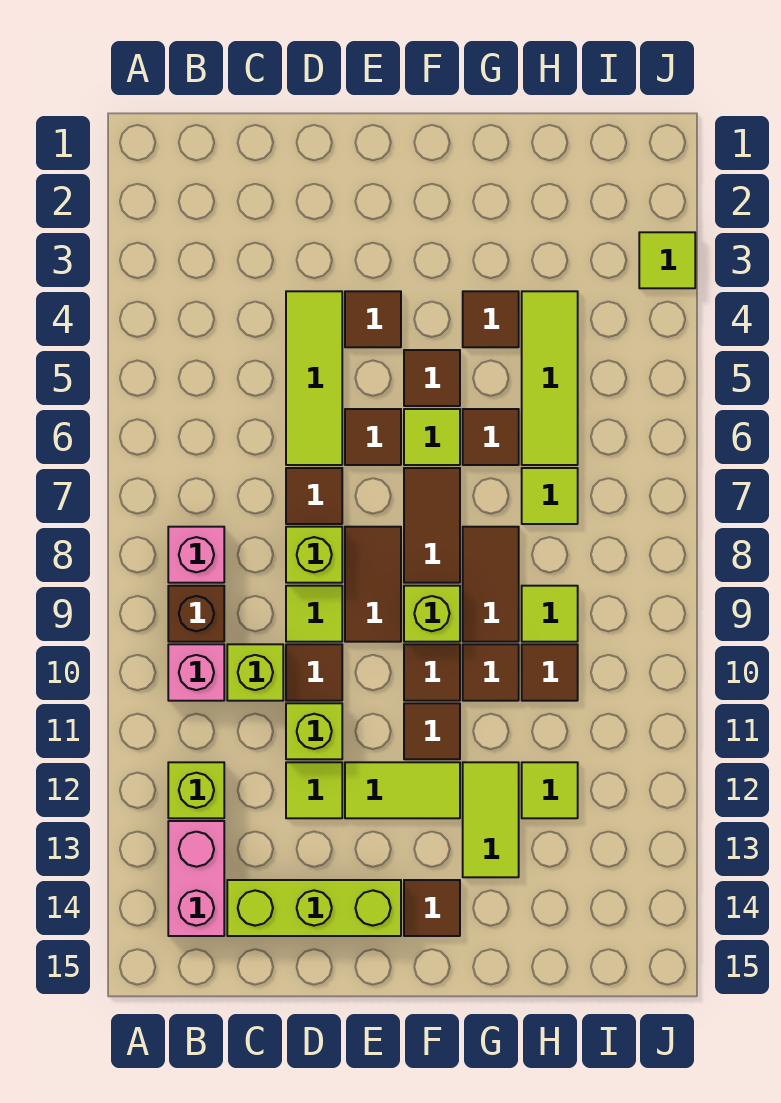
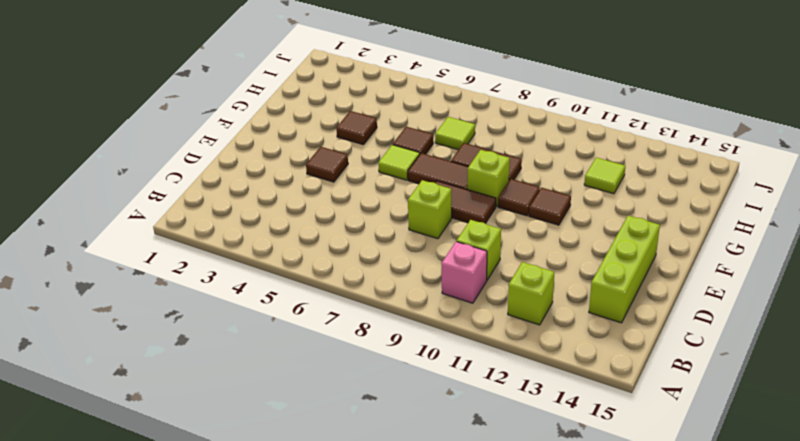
none -> pink brick B8 level 1
none -> brown brick B9 level 1
none -> pink brick B13:B14 level 1
none -> lime tile D4:D6 level 1

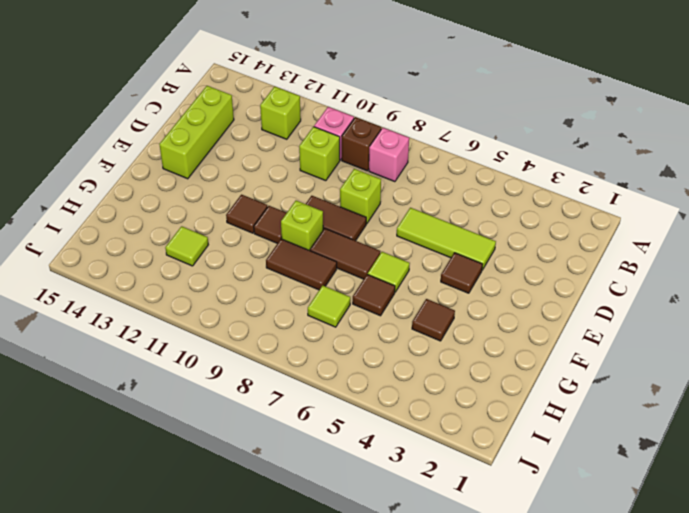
none -> pink brick B13:B14 level 1
none -> brown tile D7 level 1
none -> lime tile D9 level 1
none -> brown tile D10 level 1

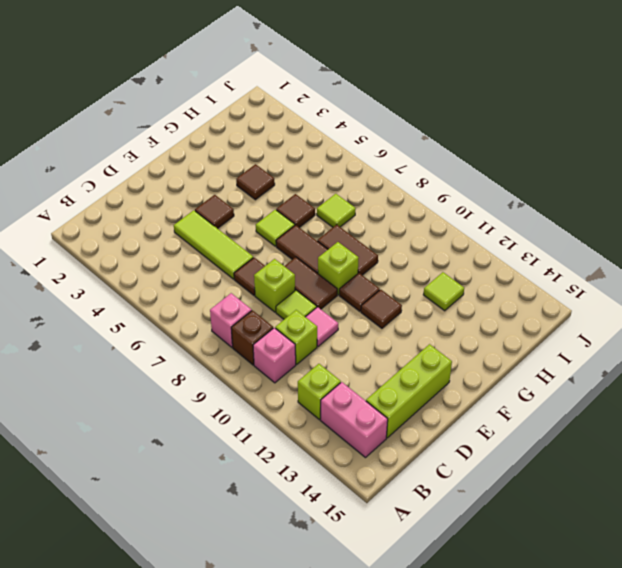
pink tile D10 level 1 -> brown tile D10 level 1
none -> lime brick D11 level 1
none -> lime tile D12 level 1
none -> brown tile E6 level 1
none -> lime tile E12:F12 level 1

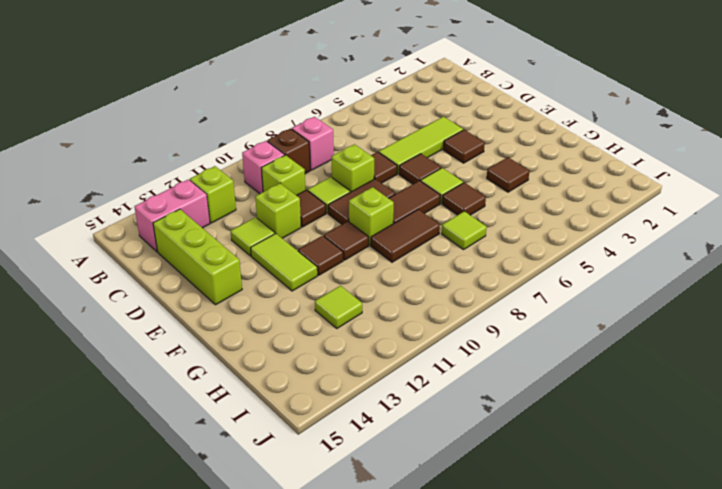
none -> brown tile F5 level 1
none -> brown tile F14 level 1
none -> brown tile G10 level 1
none -> lime tile G12:G13 level 1

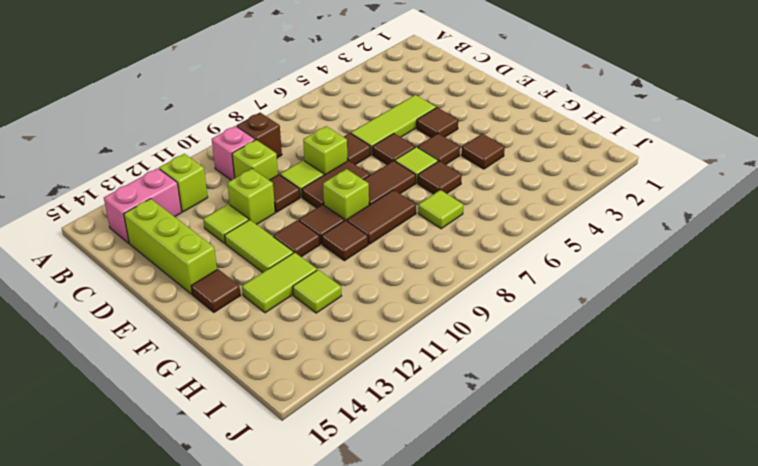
none -> pink brick B8 level 1
none -> lime tile H4:H6 level 1
none -> lime tile H9 level 1
none -> brown tile H10 level 1

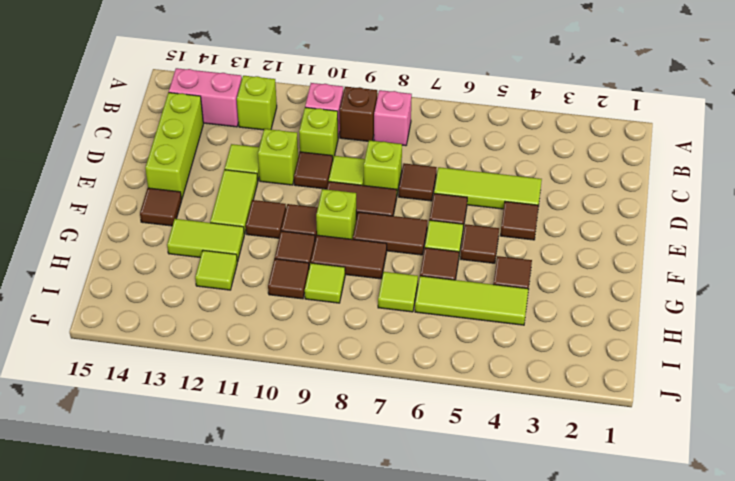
none -> lime tile J3 level 1

